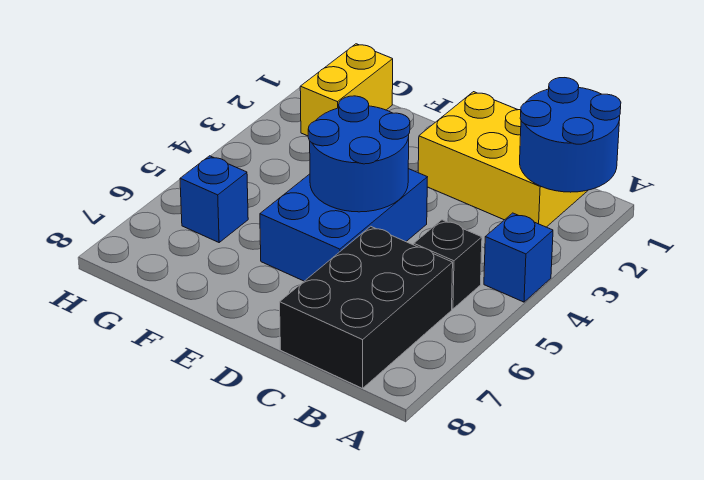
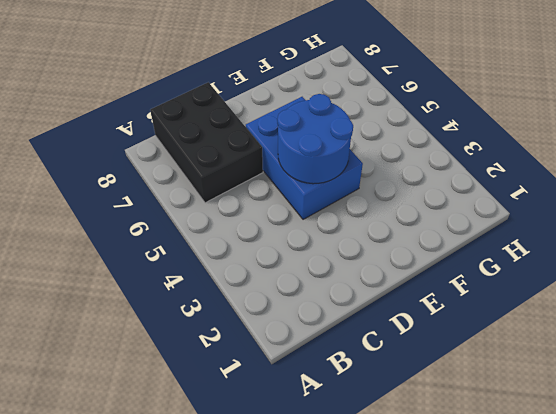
none -> blue brick A4 level 1
none -> yellow brick B1:D2 level 1

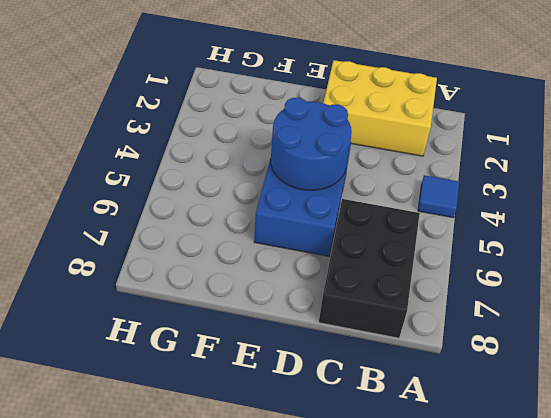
blue tile A4 level 1 -> blue brick A4 level 1
none -> black brick B5 level 1
none -> yellow brick G1:G2 level 1

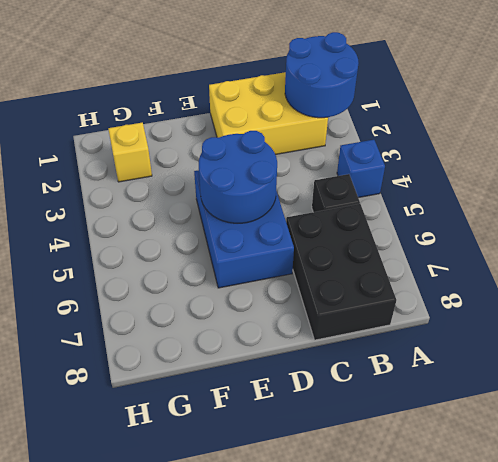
yellow brick G2 level 1 -> yellow brick G1:G2 level 1
none -> blue brick G6 level 1

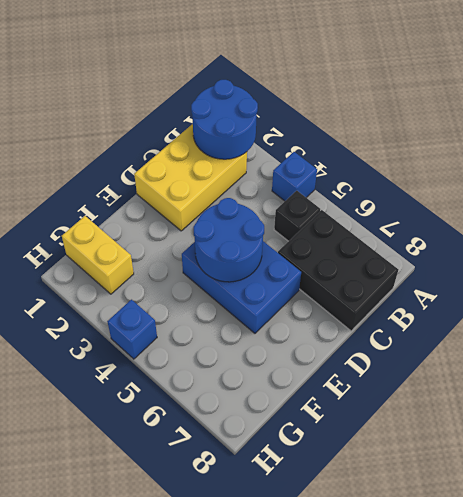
blue brick H4 level 1 -> blue brick G6 level 1

